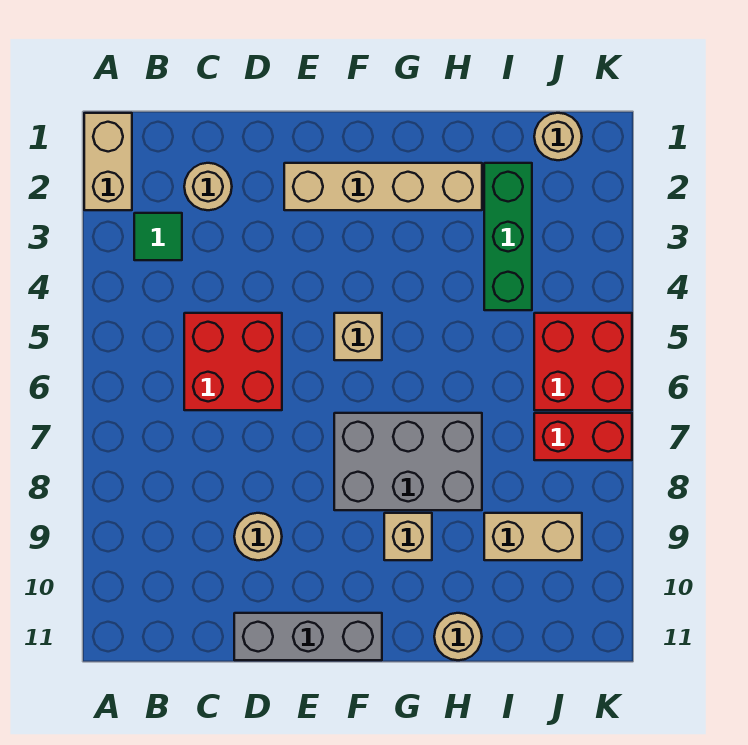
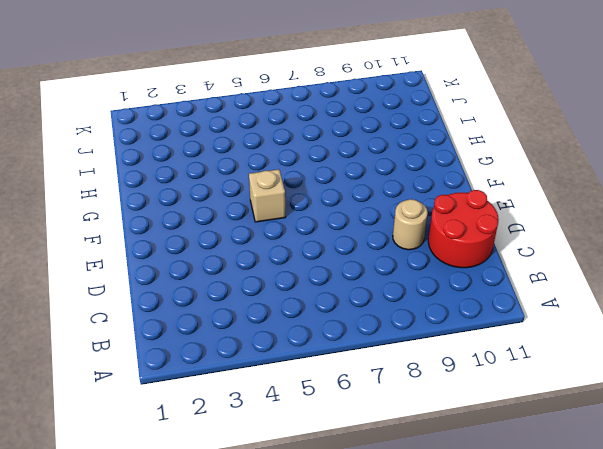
red round brick C10:D11 level 1 -> grey brick D11:F11 level 1
none -> tan brick A1:A2 level 1
none -> green tile B3 level 1
none -> tan round brick C2 level 1

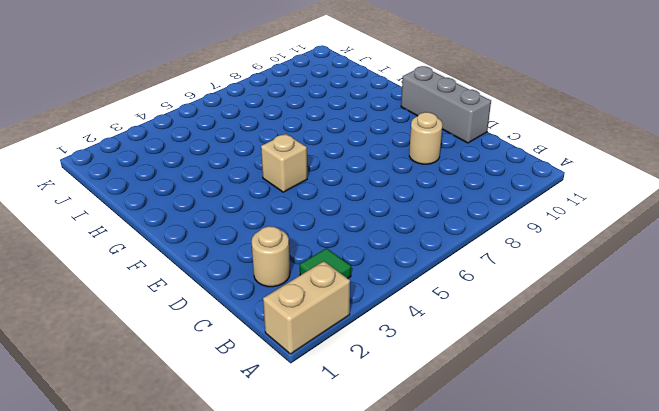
none -> red brick C5:D6 level 1
none -> tan brick E2:H2 level 1
none -> grey brick F7:H8 level 1

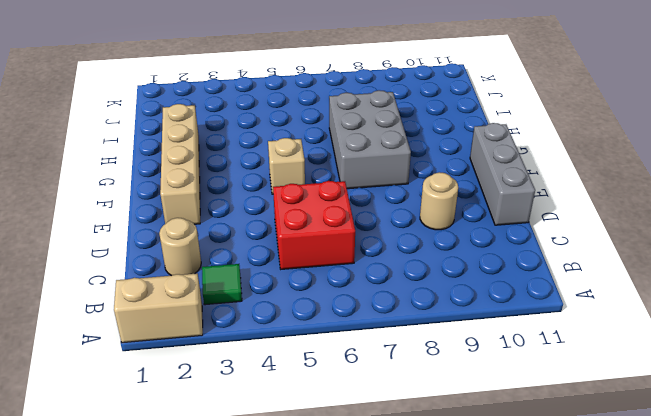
none -> tan brick G9 level 1
none -> tan round brick H11 level 1
none -> green brick I2:I4 level 1

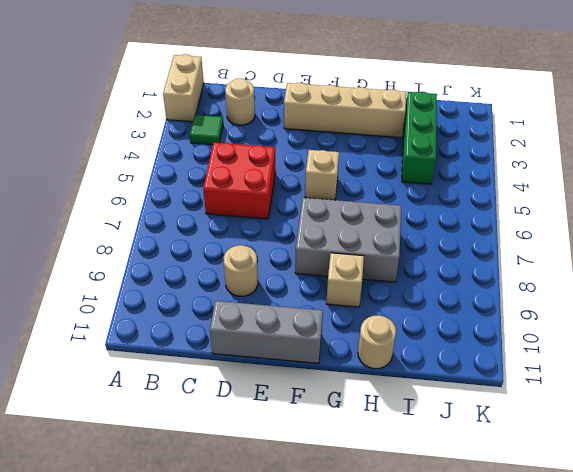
none -> tan brick I9:J9 level 1
none -> tan round brick J1 level 1
none -> red brick J5:K6 level 1

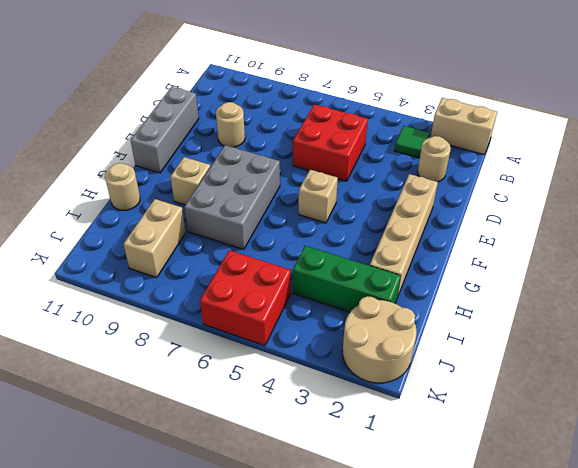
tan round brick J1:K2 level 1 -> tan round brick J1 level 1
none -> red brick J7:K7 level 1

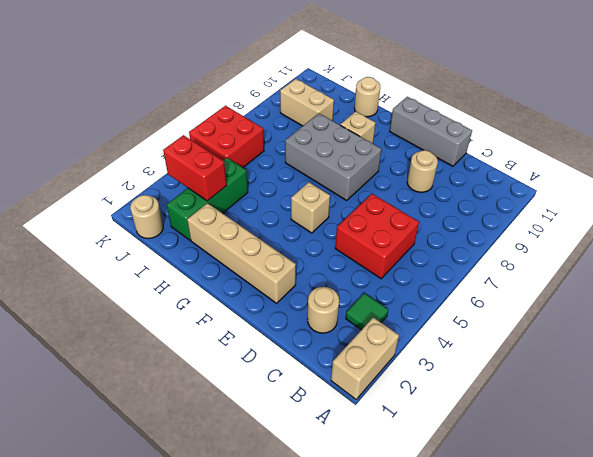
red brick I3:J3 level 2 -> red brick J7:K7 level 1

